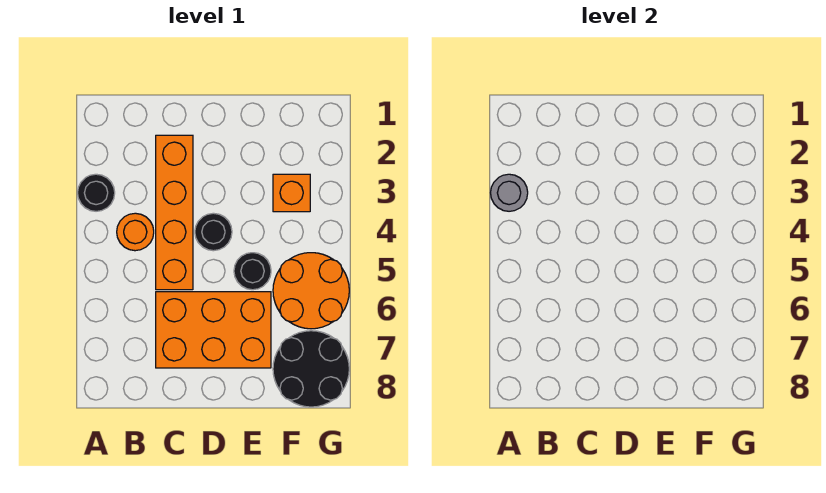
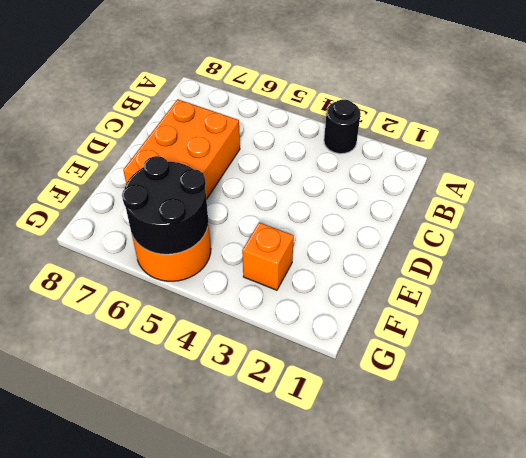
black round brick F5:G6 level 2 -> black round brick F7:G8 level 1
none -> orange round brick B4 level 1
none -> orange brick C2:C5 level 1

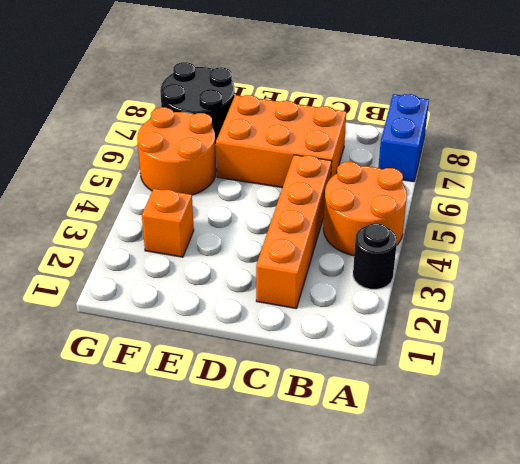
orange round brick A4:B5 level 1 -> orange round brick B4 level 1
blue brick A7:A8 level 1 -> none
none -> black round brick D4 level 1
none -> black round brick E5 level 1

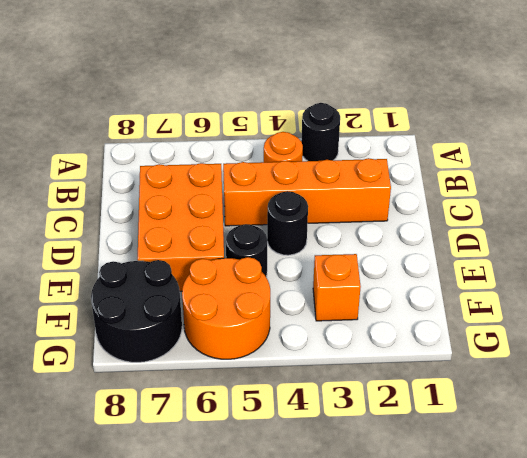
none -> grey round brick A3 level 2

